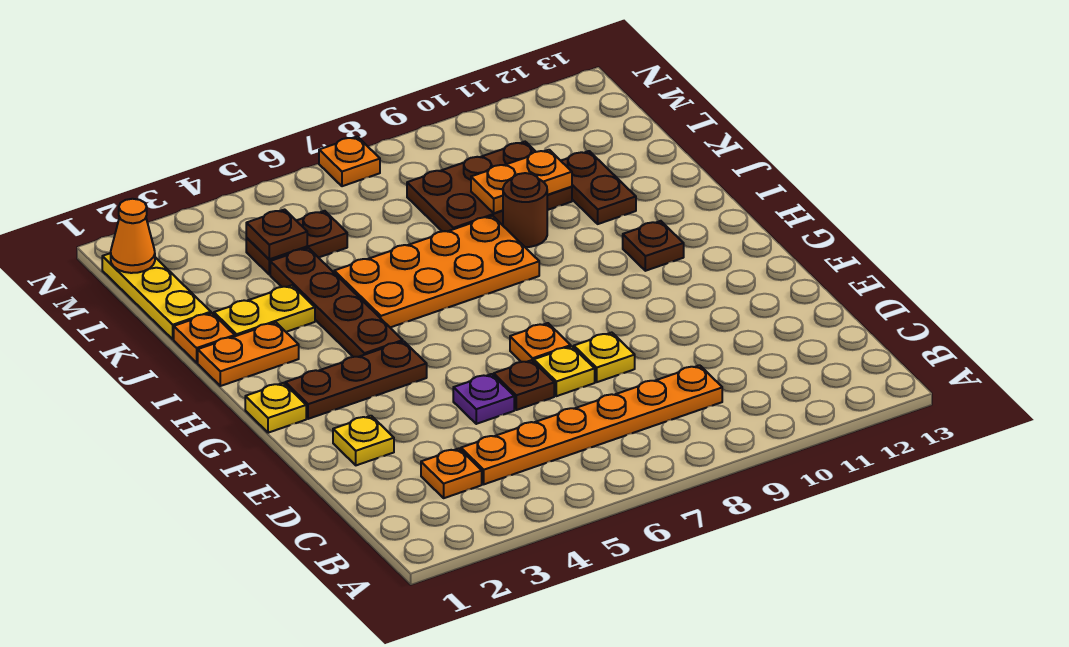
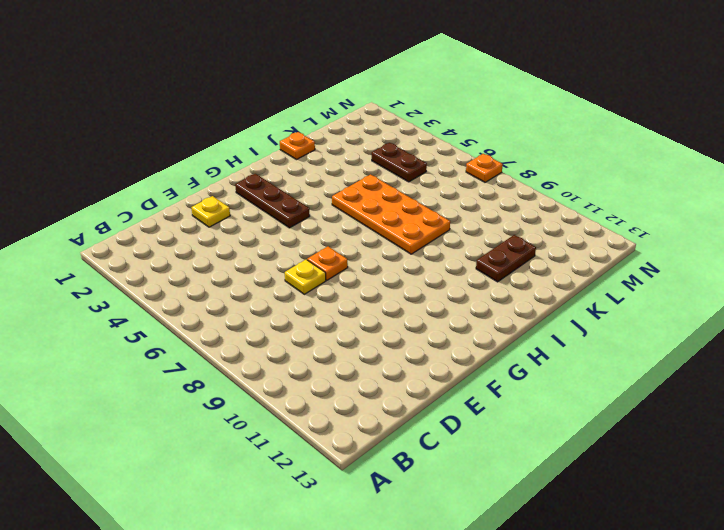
none -> orange plate C3 level 1
none -> orange plate C4:C9 level 1
none -> purple plate E5 level 1

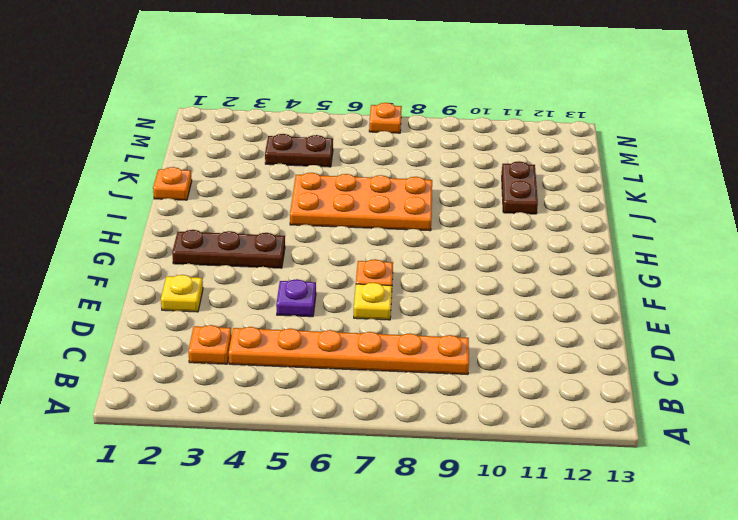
none -> brown plate E6 level 1
none -> yellow plate E8 level 1
none -> yellow plate G1 level 1

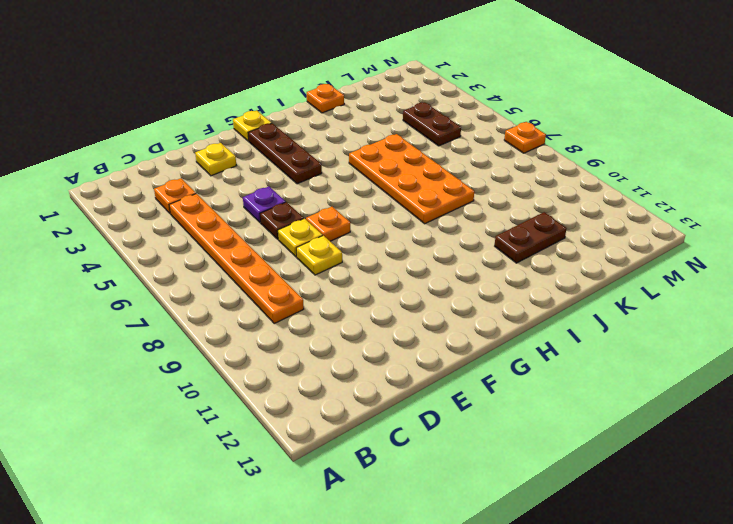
none -> brown plate H4:K4 level 1
none -> brown plate H11 level 1
none -> orange plate I1:I2 level 1

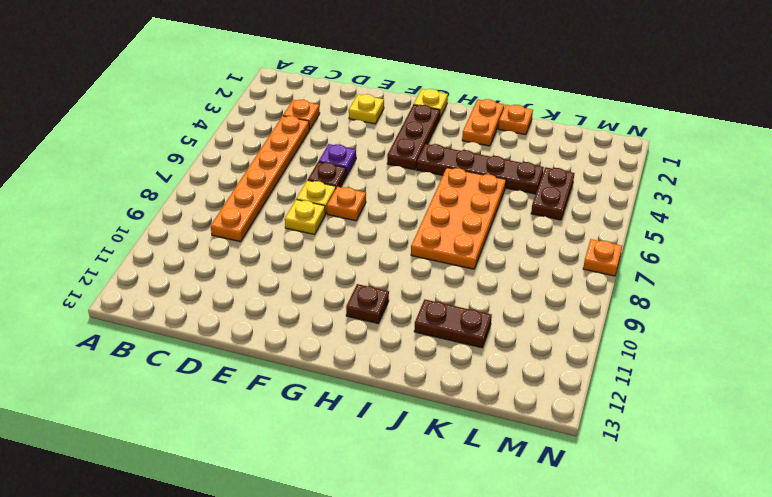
none -> yellow plate J2:J3 level 1
none -> brown round brick J9 level 1
none -> yellow plate K1:M1 level 1

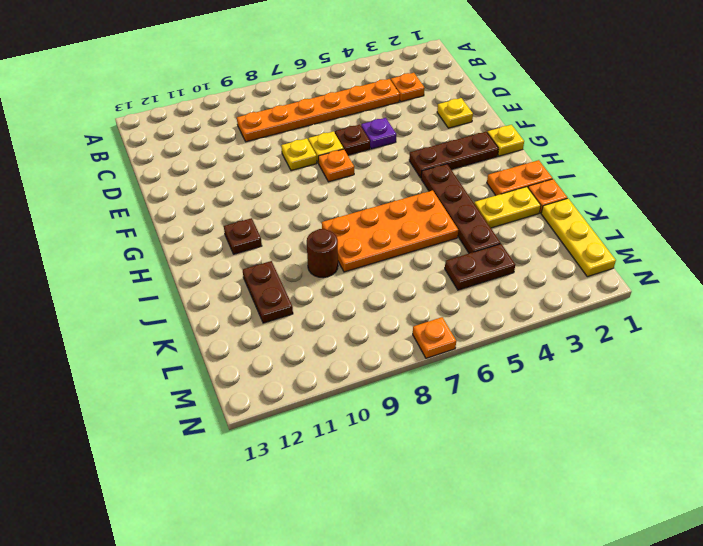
none -> brown plate K8:L10 level 1
none -> orange plate K9:K10 level 2
none -> brown plate L4 level 2

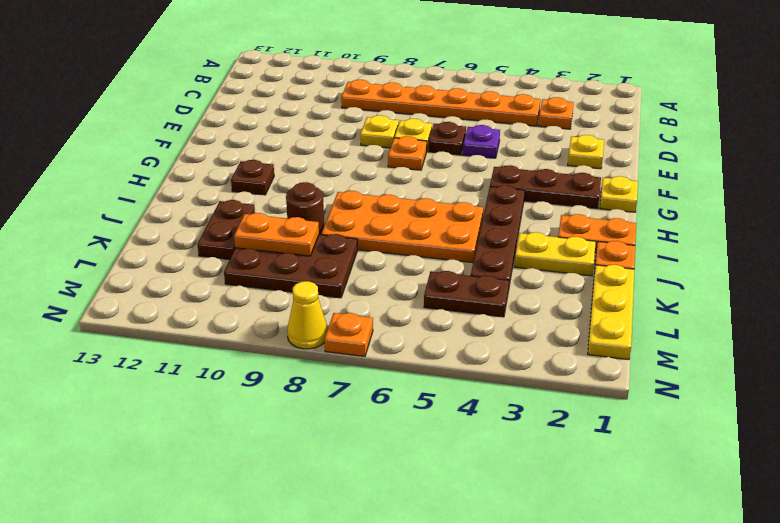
yellow cone N8 level 1 -> none
none -> brown plate L4 level 2
none -> orange cone M1 level 2

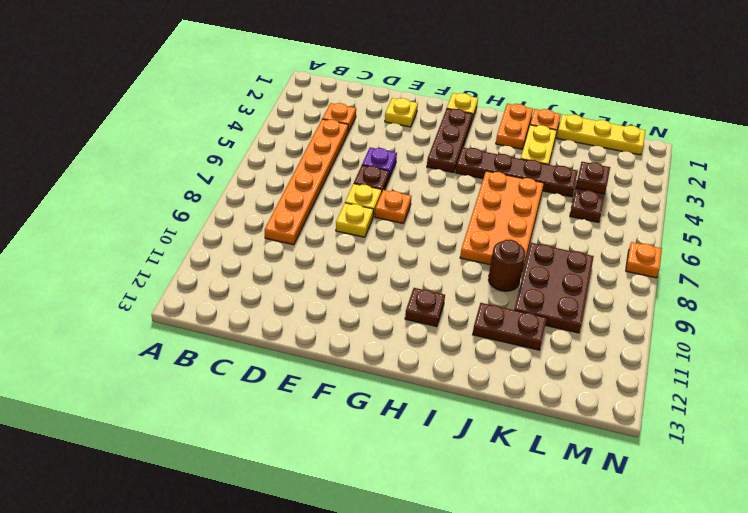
none -> orange plate K9:K10 level 2
none -> orange cone M1 level 2

